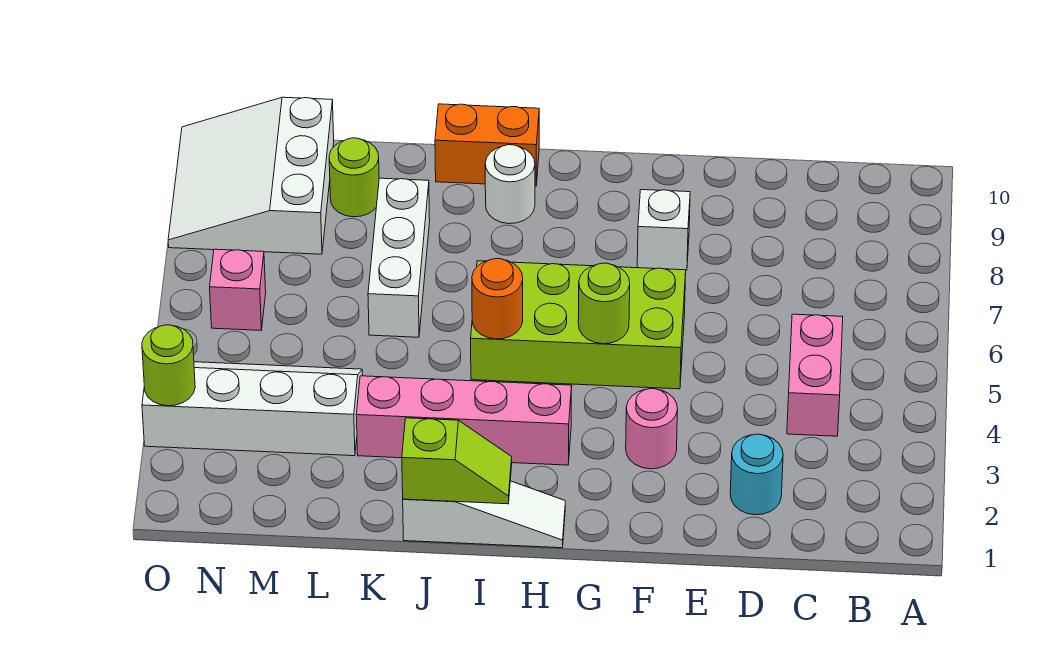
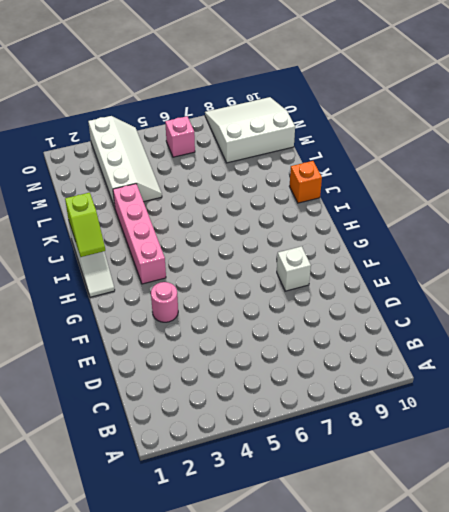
orange brick J10 level 1 -> orange brick I10:J10 level 1
none -> pink brick C4:C5 level 1
none -> cyan round brick D2 level 1
none -> lime brick F5:I6 level 1

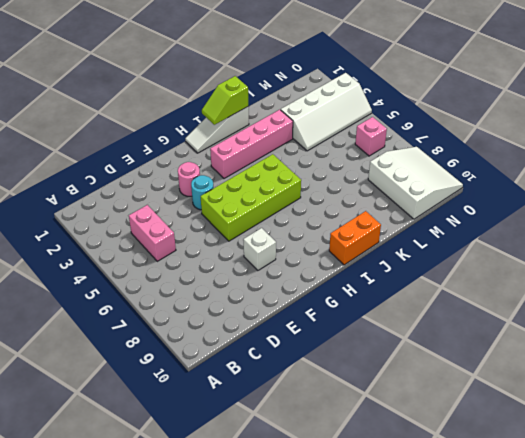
cyan round brick F4 level 1 -> cyan round brick D2 level 1
none -> white round brick I9 level 1
none -> white brick K6:K8 level 1
none -> lime round brick L9 level 1

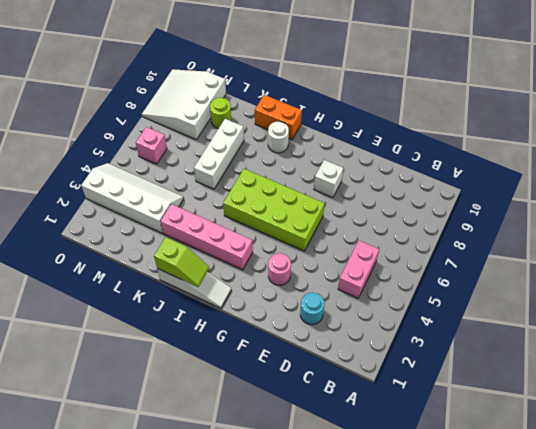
none -> lime round brick G5 level 2
none -> orange round brick I5 level 2
none -> lime round brick O3 level 2

